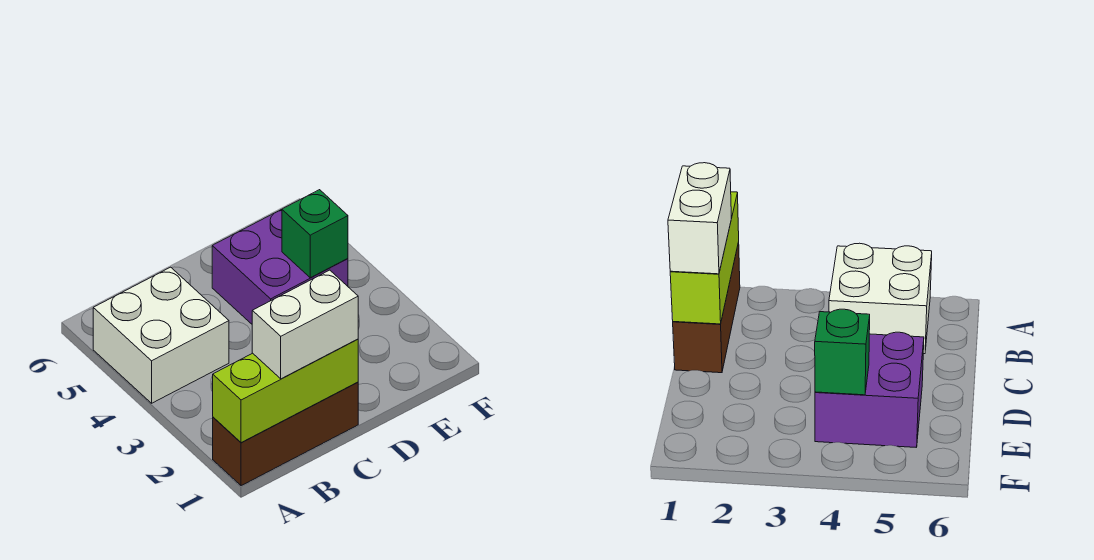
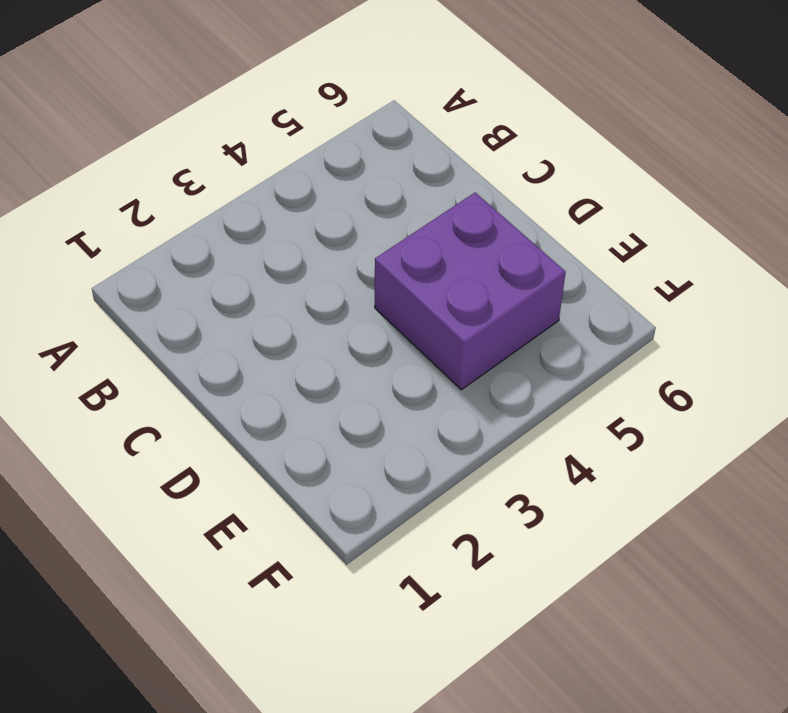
none -> brown brick A1:C1 level 1
none -> white brick A4:B5 level 1

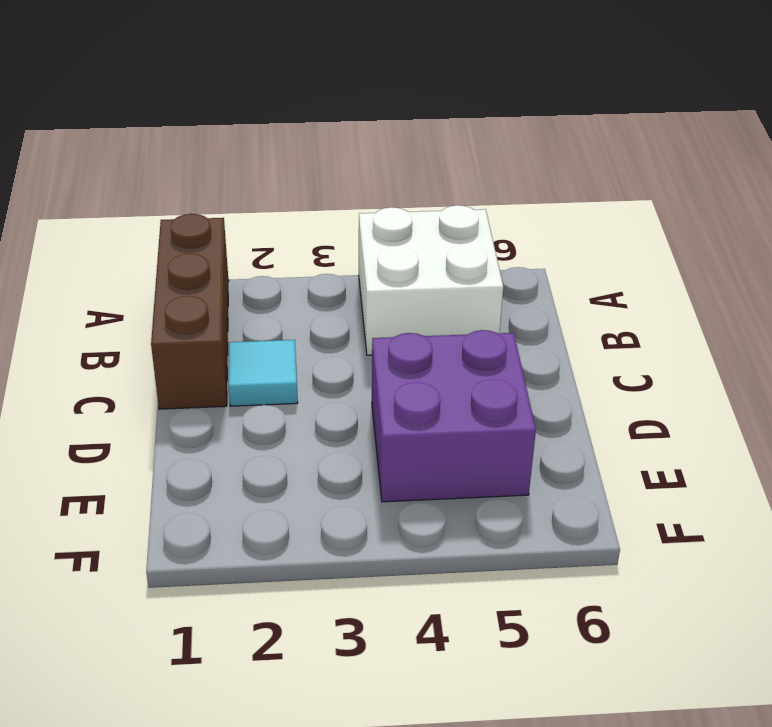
cyan tile C2 level 1 -> none
none -> lime brick A1:C1 level 2
none -> green brick E4 level 2

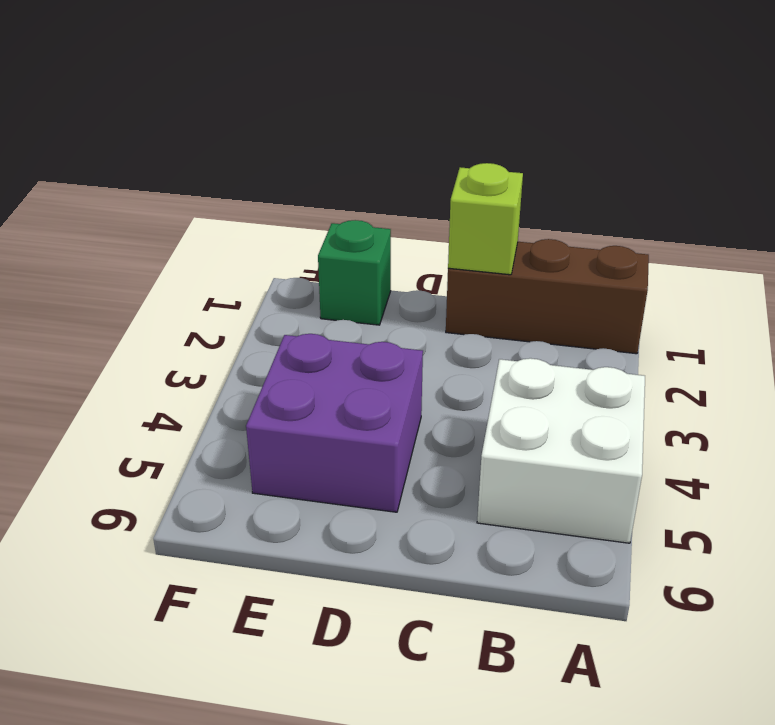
lime brick C1 level 2 -> lime brick A1:C1 level 2
green brick E1 level 1 -> green brick E4 level 2
none -> white brick B1:C1 level 3

